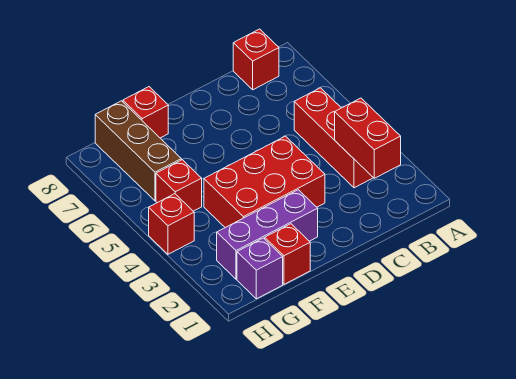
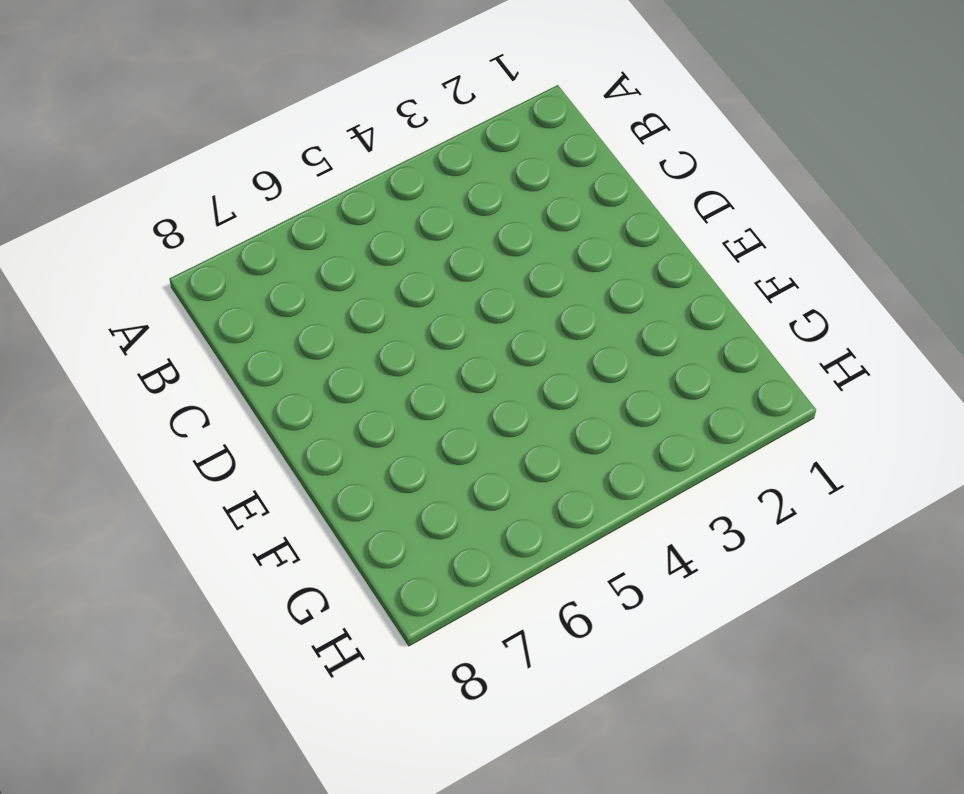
none -> red brick B3:B5 level 1
none -> red brick B8 level 1

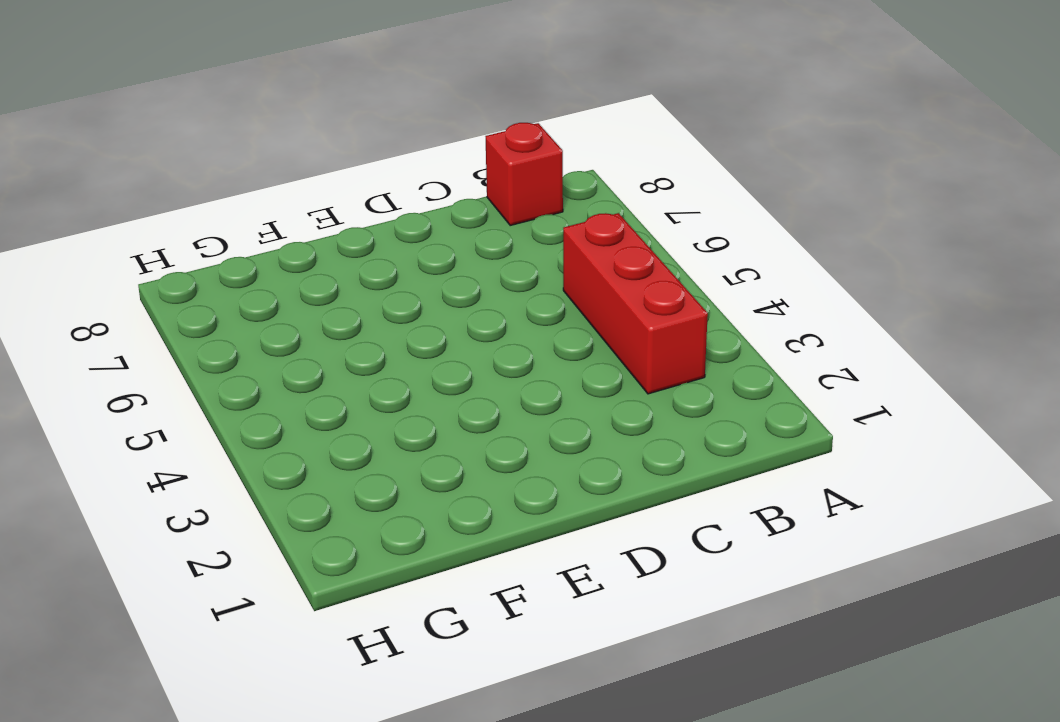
none -> red brick D3:F4 level 1
none -> purple brick E2:G2 level 1

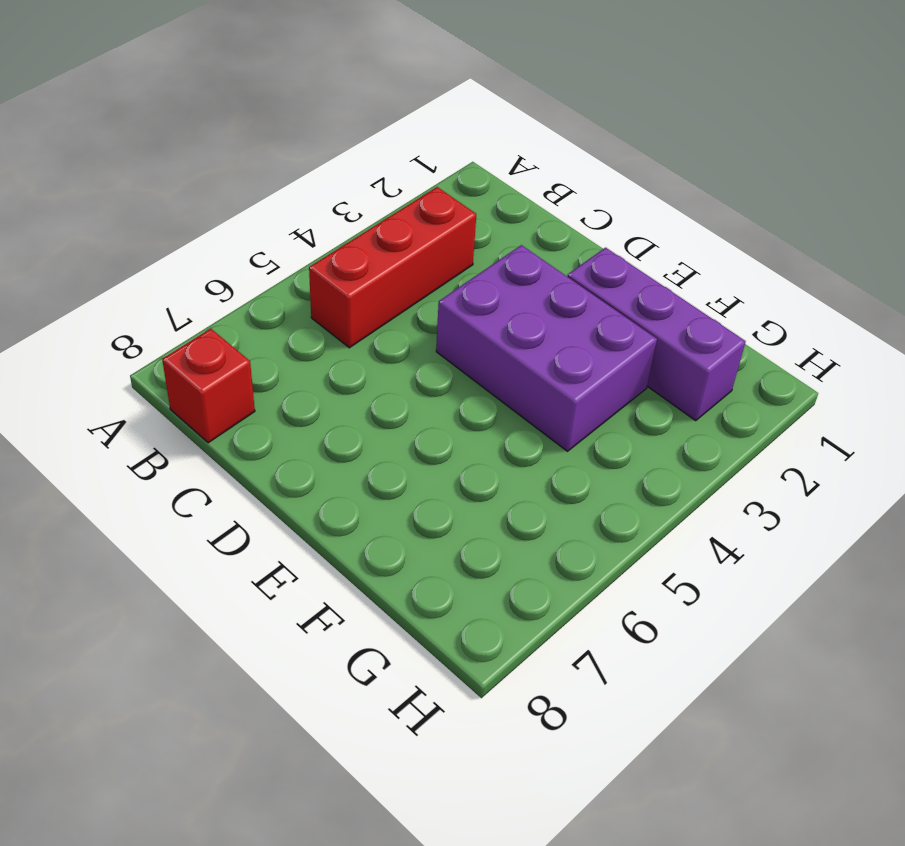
purple brick D3:F4 level 1 -> red brick D3:F4 level 1
none -> red brick F1 level 1
none -> red brick F8 level 1

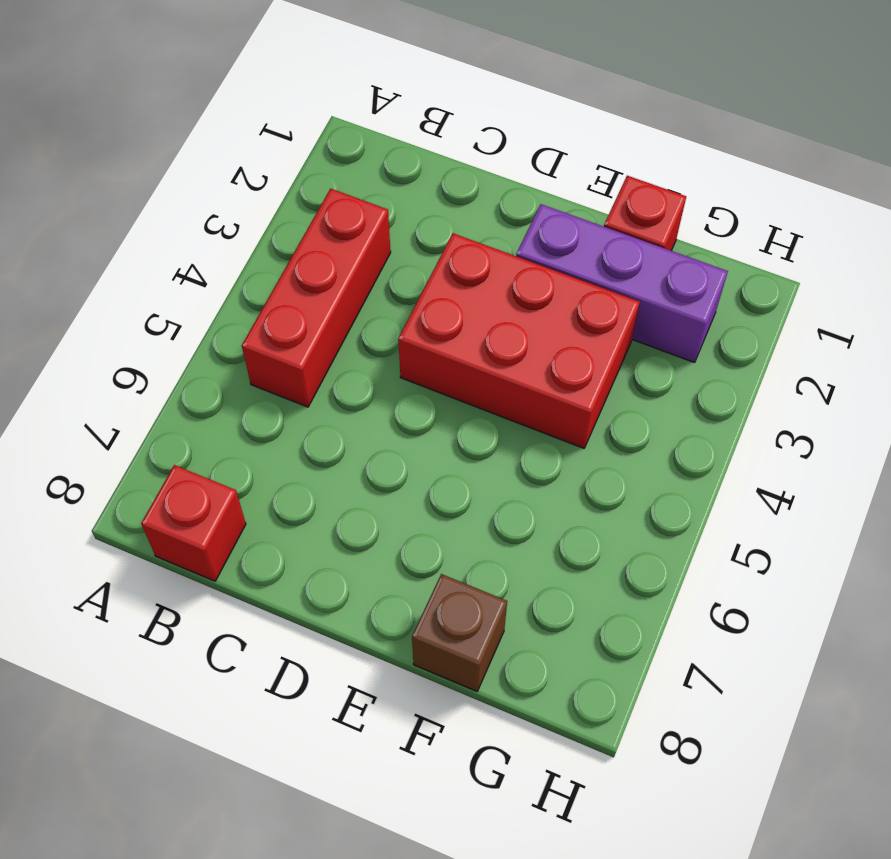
brown brick F8 level 1 -> red brick F8 level 1
none -> purple brick G1 level 1
none -> red brick G5 level 1

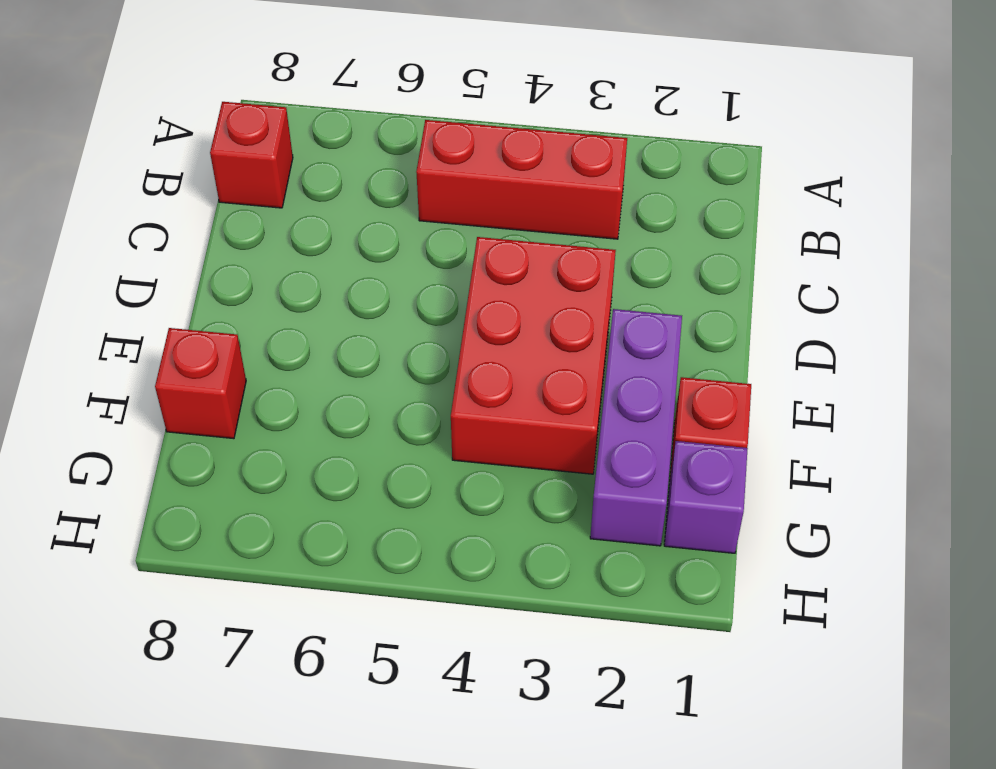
none -> red brick G5 level 1
none -> brown brick G6:G8 level 1

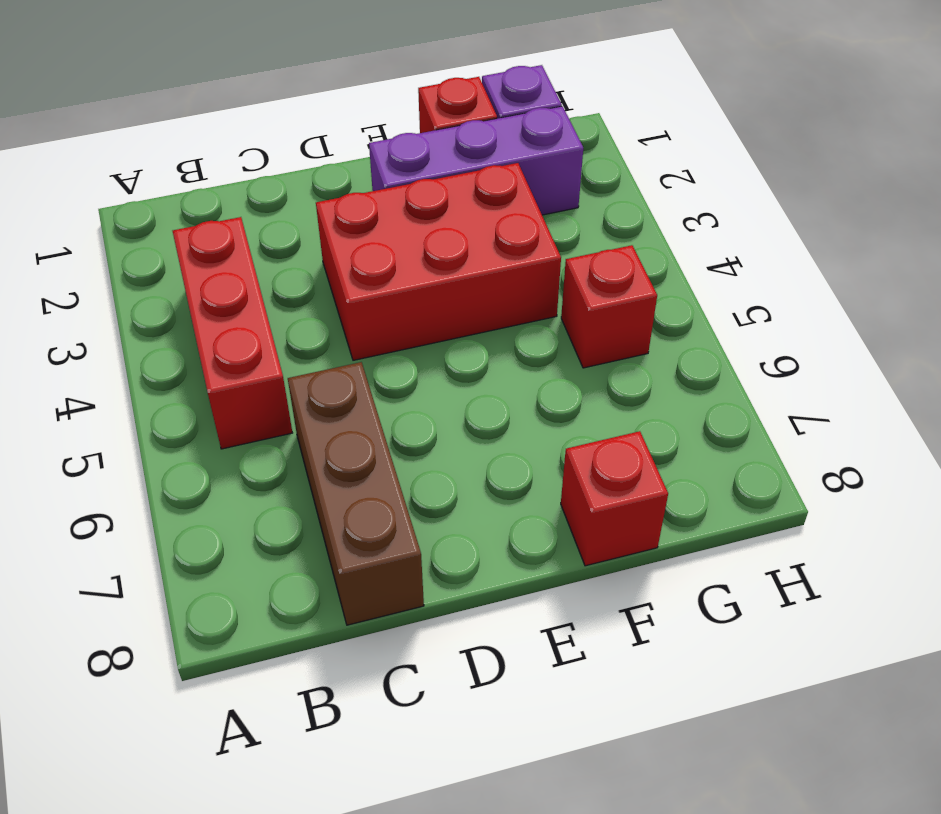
brown brick C6:C8 level 1 -> brown brick G6:G8 level 1
none -> red brick B8 level 1
none -> red brick H4 level 1

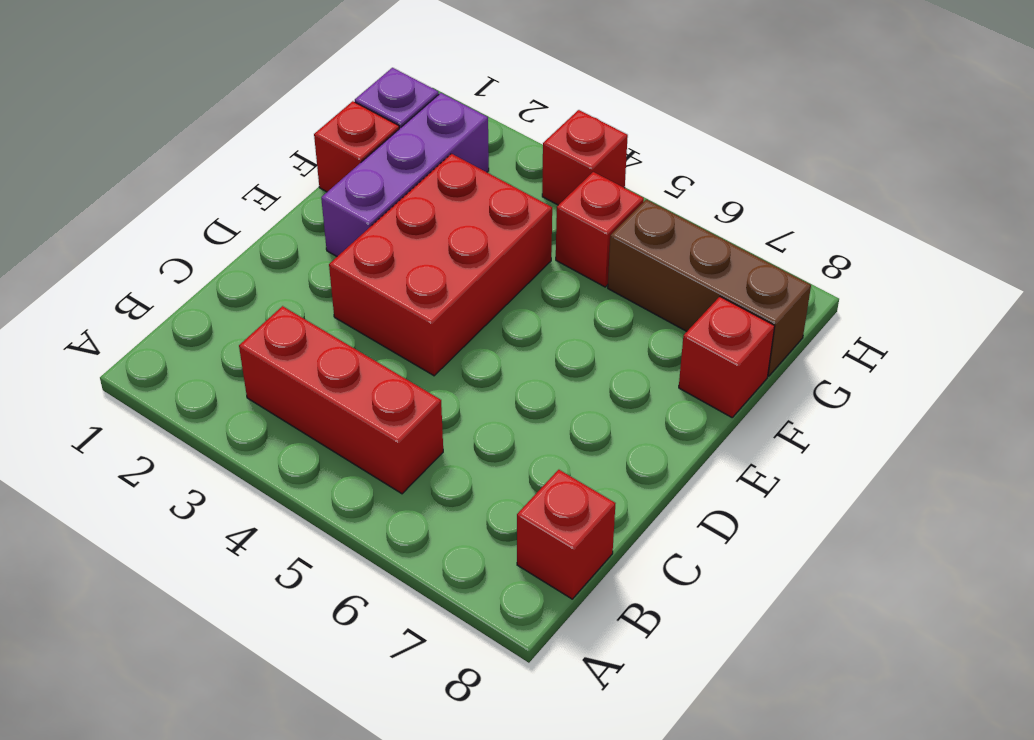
none -> red brick B2:B3 level 2

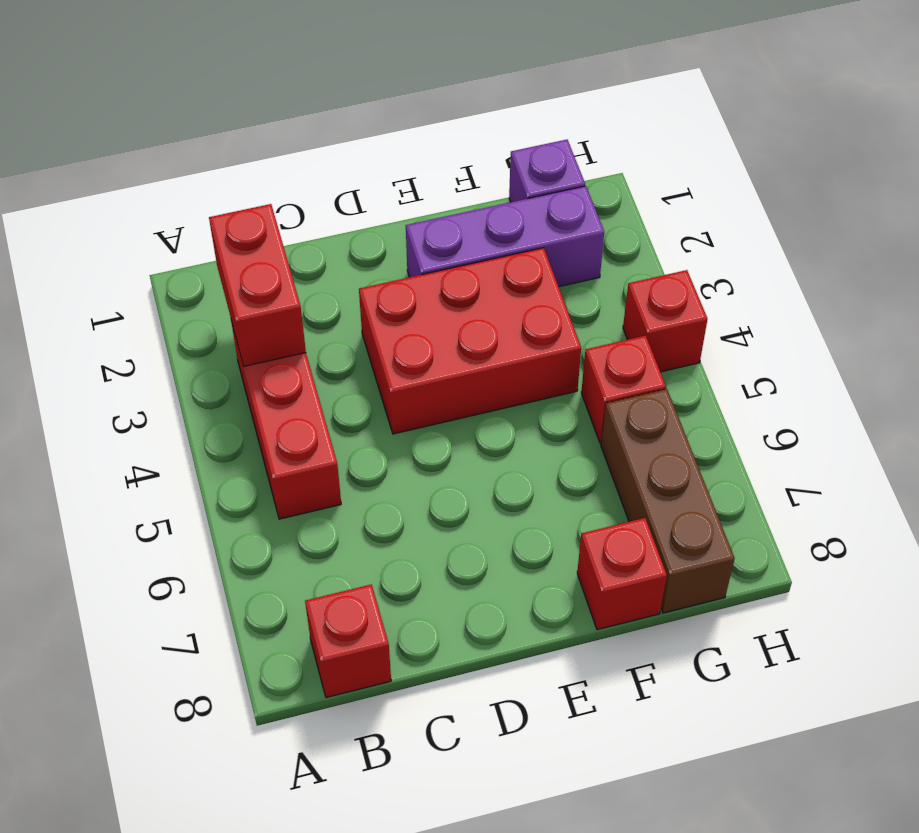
none -> red brick F1 level 1

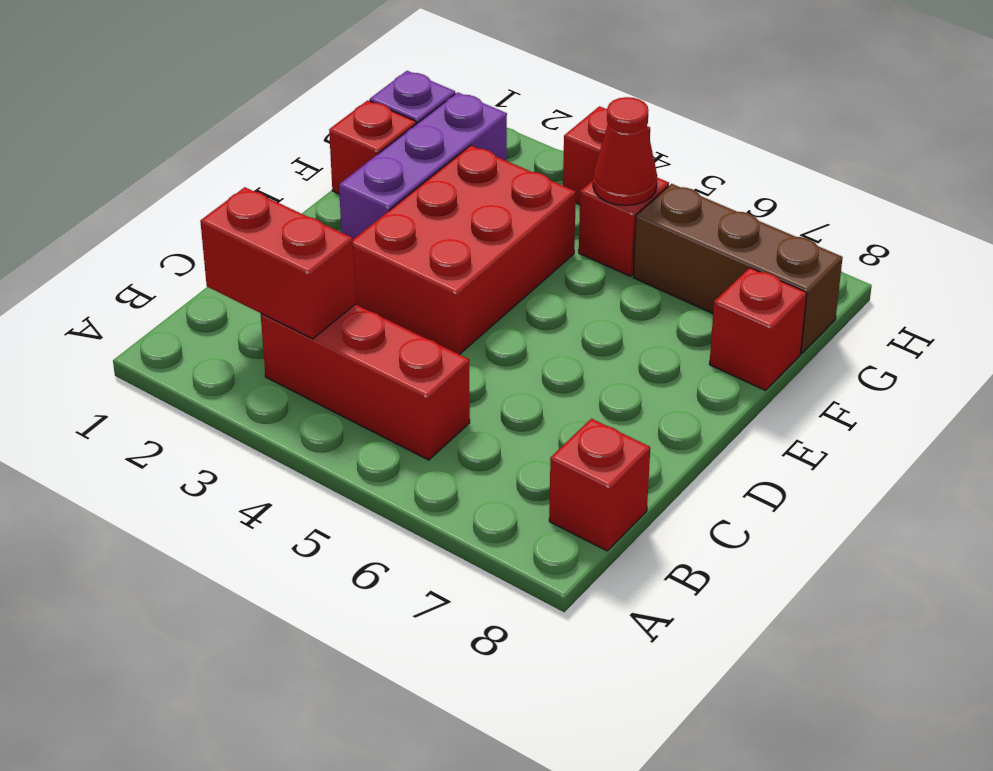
red cone G5 level 2 -> none

